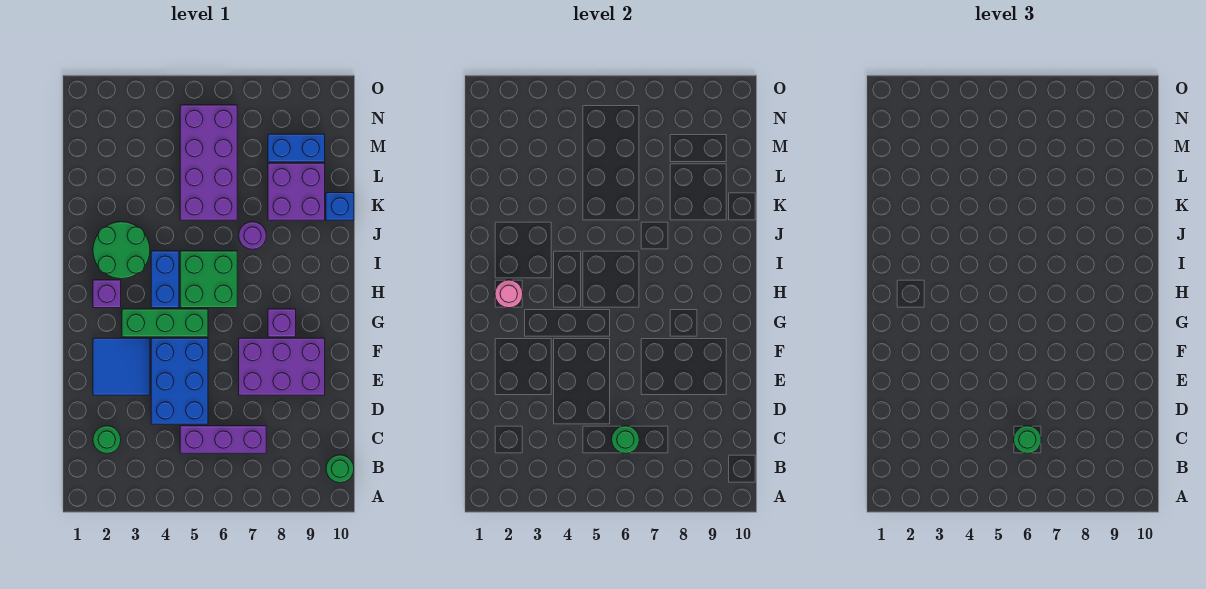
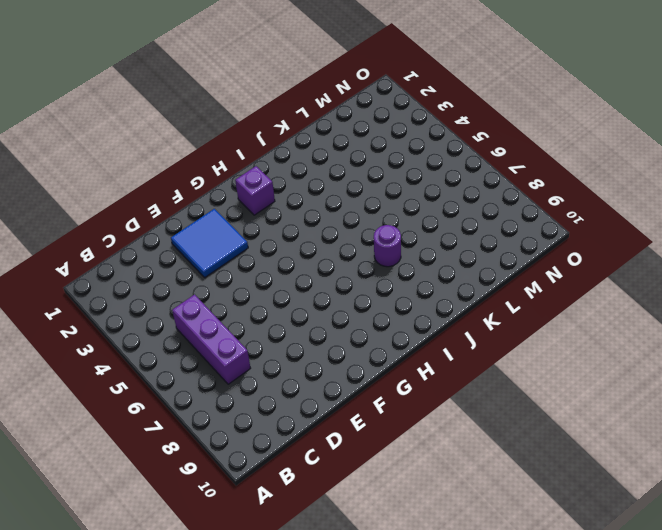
none -> green round brick B10 level 1
none -> green round brick C2 level 1
none -> blue brick D4:F5 level 1

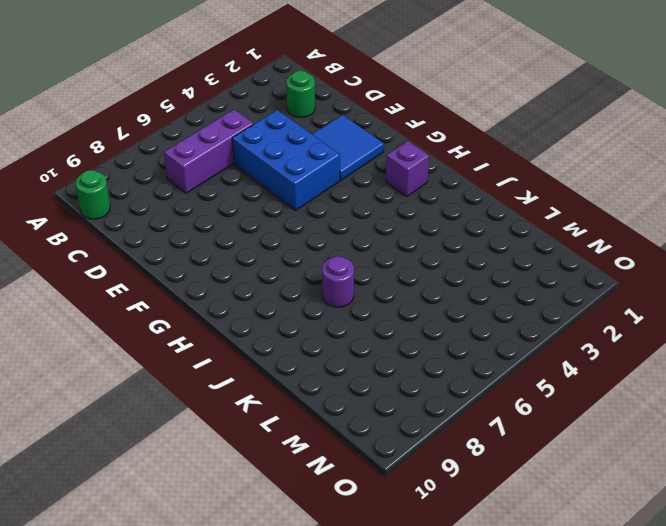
none -> purple brick E7:F9 level 1
none -> green brick G3:G5 level 1
none -> purple brick G8 level 1

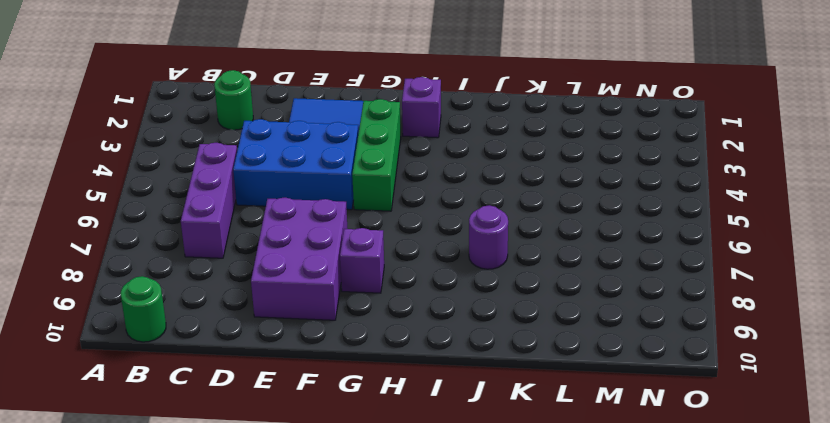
none -> blue brick H4:I4 level 1
none -> green brick H5:I6 level 1
none -> green round brick I2:J3 level 1

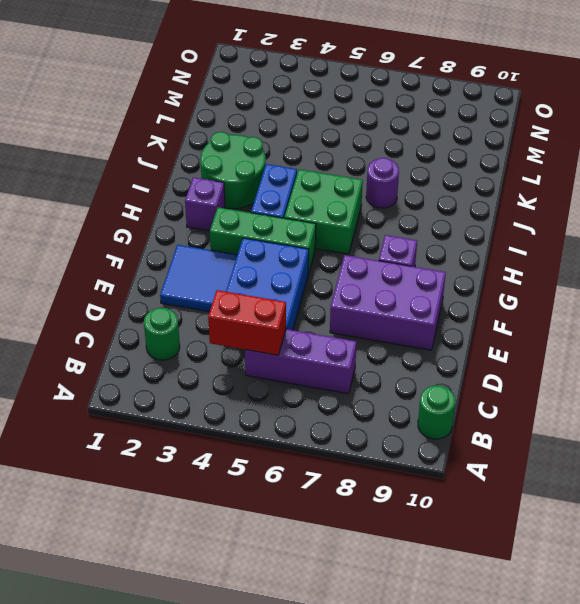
red brick C4:C5 level 2 -> none
none -> purple brick K5:N6 level 1
none -> purple brick K8:L9 level 1
none -> blue brick K10 level 1

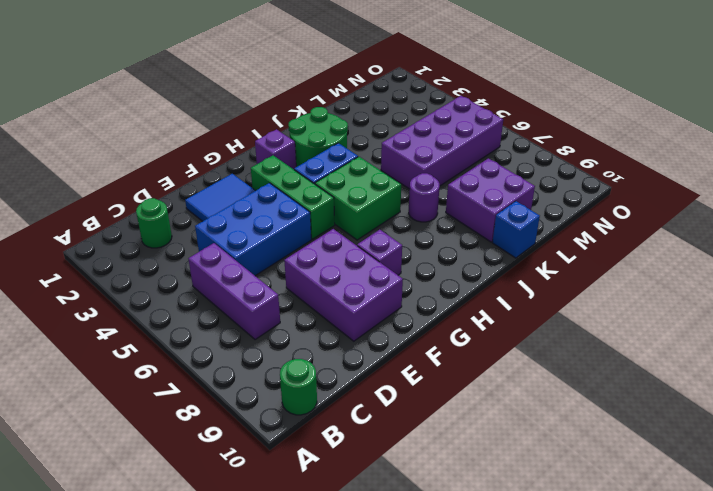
none -> blue brick M8:M9 level 1
none -> green round brick C6 level 2
none -> pink round brick H2 level 2

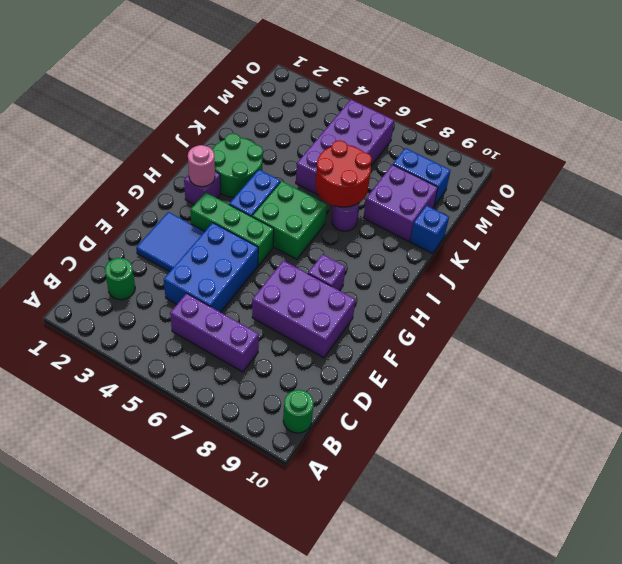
red round brick J6:K7 level 2 -> none
none -> green round brick C6 level 2
none -> green round brick C6 level 3

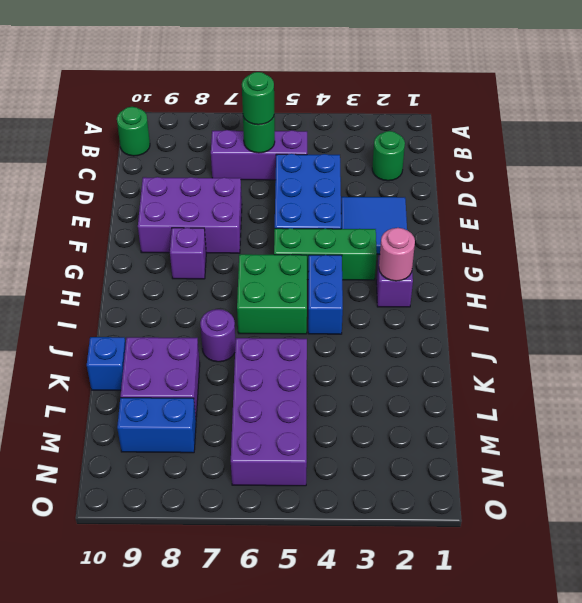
none -> green round brick I2:J3 level 1

